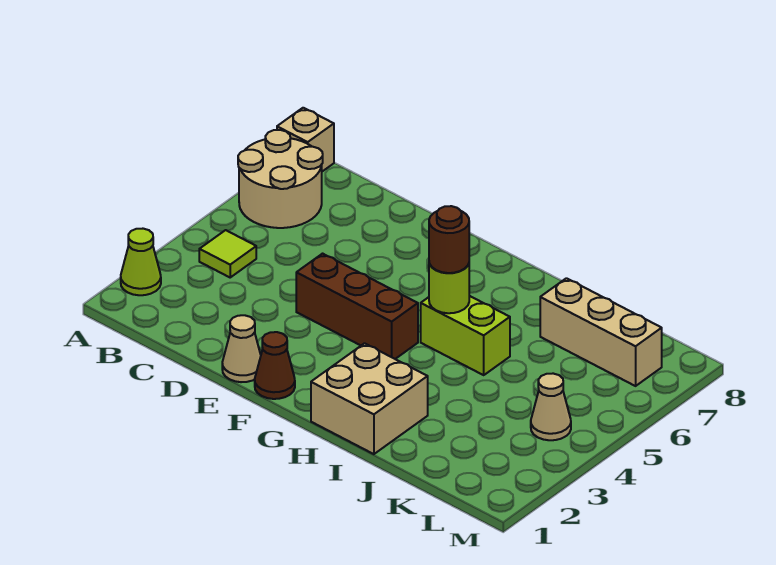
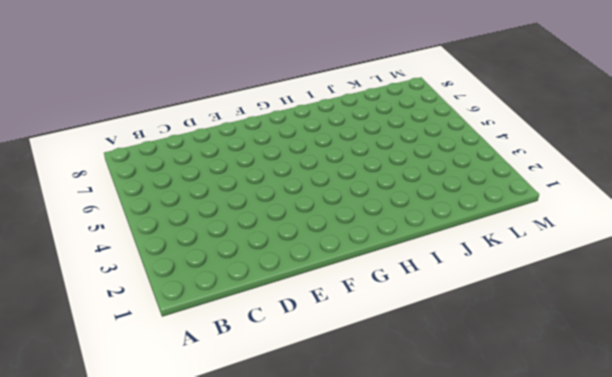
none -> lime cone A2 level 1
none -> tan round brick A6:B7 level 1
none -> tan brick A8 level 1

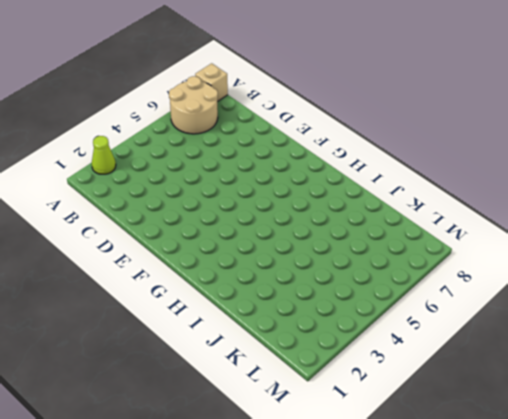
none -> lime tile B4 level 1
none -> tan cone E1 level 1
none -> brown brick E4:G4 level 1

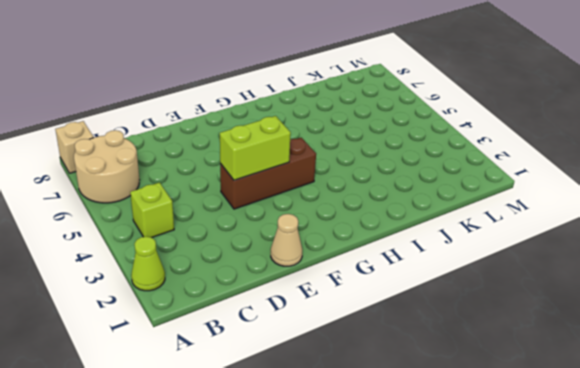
lime brick B4 level 1 -> lime tile B4 level 1
lime brick E4:F4 level 2 -> lime brick H5:I5 level 1
none -> brown cone F1 level 1
none -> tan brick H1:I2 level 1
none -> tan brick J7:L7 level 1

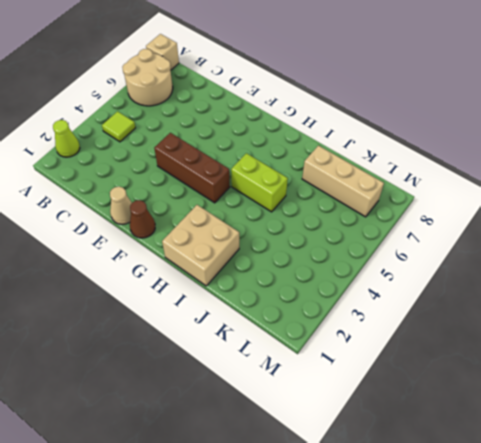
none -> tan cone L4 level 1
none -> lime round brick H5 level 2
none -> brown round brick H5 level 3

